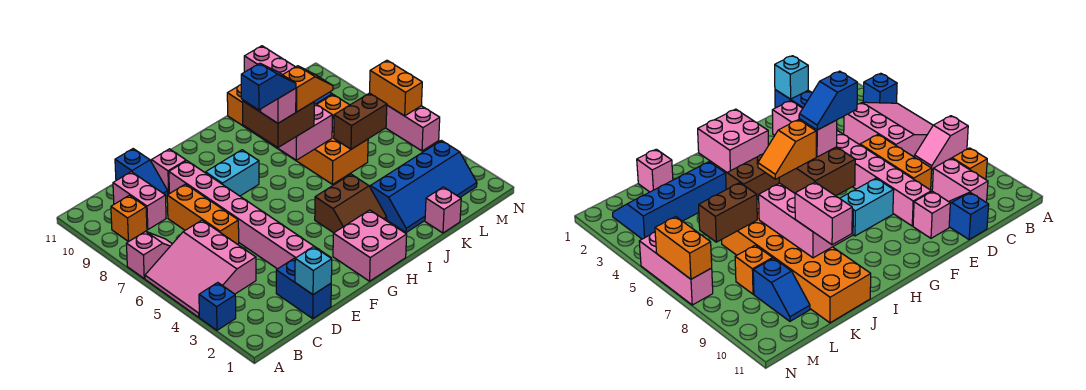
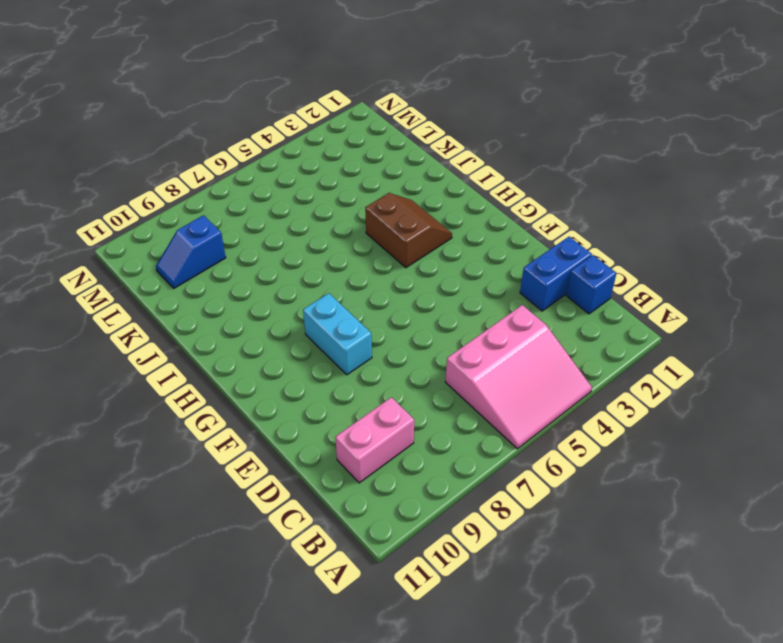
blue brick C1 level 1 -> blue brick A3 level 1
none -> pink slope A7:B7 level 1 top A
none -> orange brick B9 level 1
none -> orange brick D6:D8 level 1

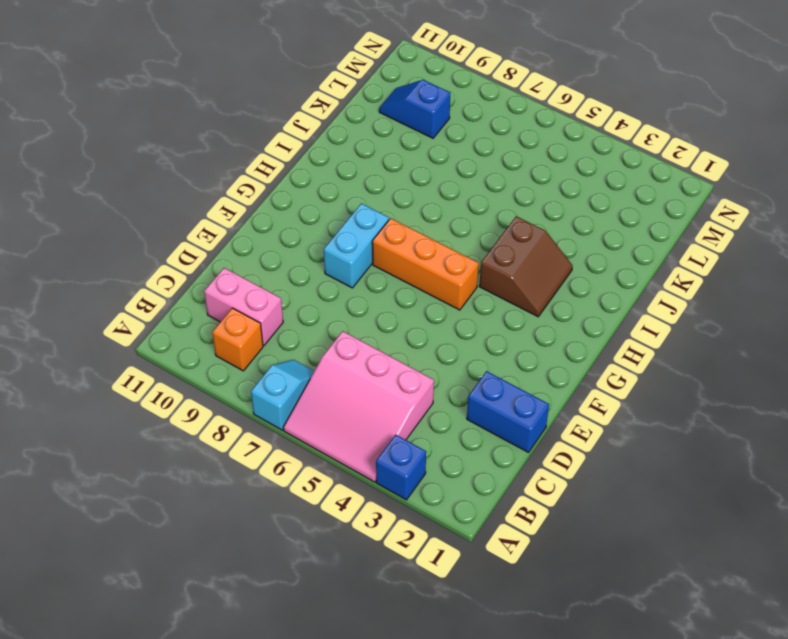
cyan slope A7:B7 level 1 top A -> pink slope A7:B7 level 1 top A
orange brick G5:G7 level 1 -> orange brick D6:D8 level 1
none -> blue slope D10:D11 level 1 top 11
none -> pink brick E2:E9 level 1
none -> pink brick E10 level 1

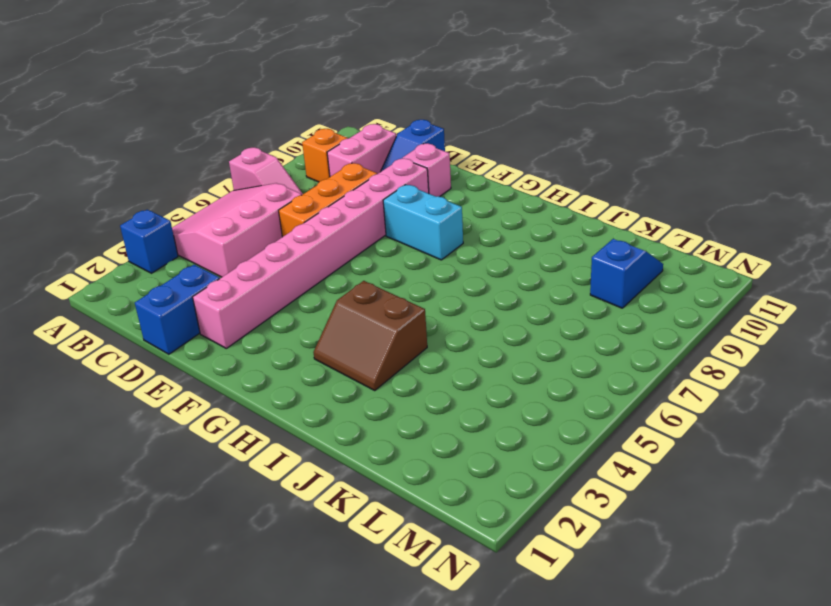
none -> pink brick G1:H2 level 1
none -> blue slope J2:M3 level 1 top 3
none -> orange brick J6:K11 level 1

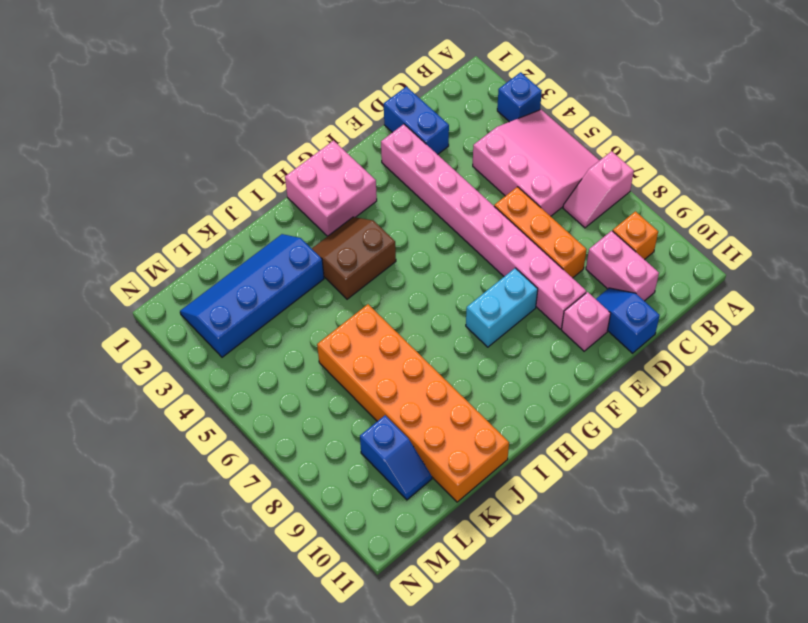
none -> pink brick K1 level 1
none -> orange brick L8 level 1
none -> pink brick N5:N7 level 1

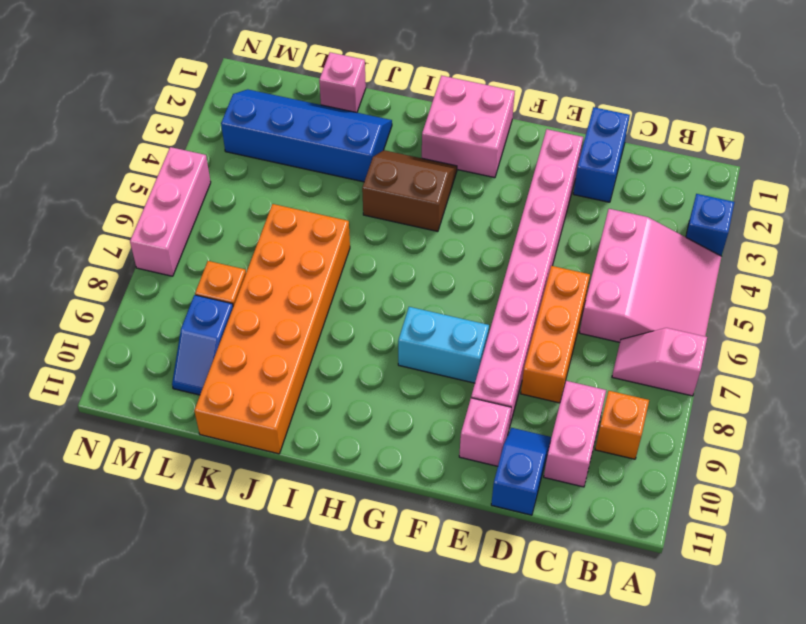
none -> cyan brick D1 level 2
none -> pink brick I7:J9 level 2
none -> brown brick K6:L6 level 2

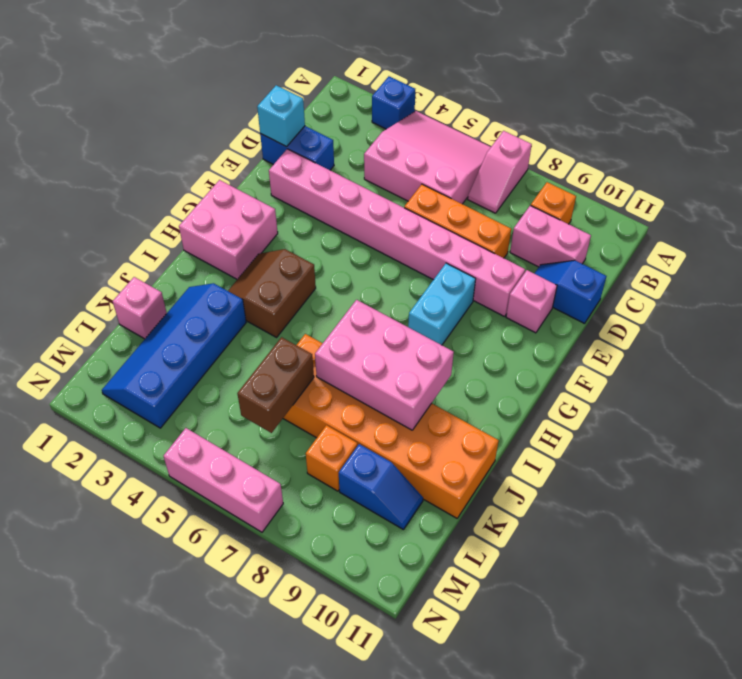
none -> orange brick N6:N7 level 2
none -> brown brick H7:I8 level 3
none -> pink brick J9:J10 level 3

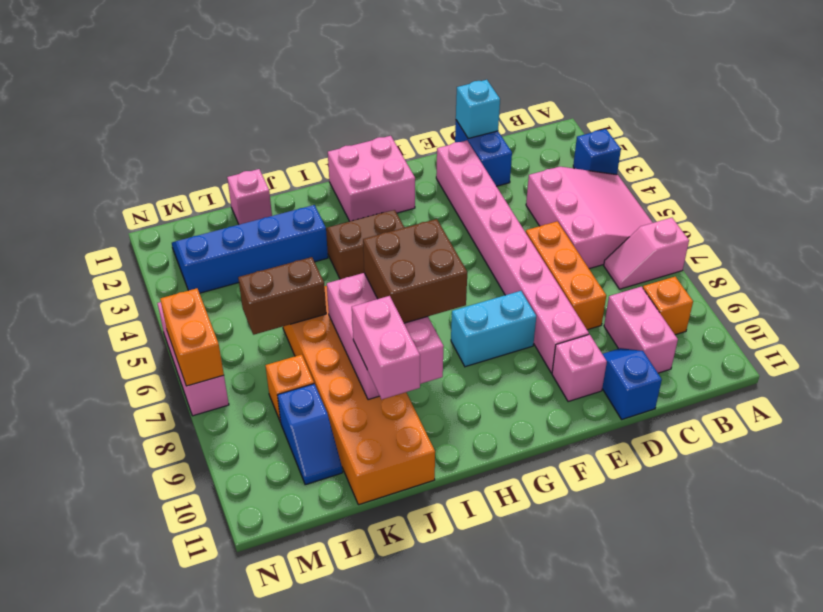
none -> pink brick H7 level 4
none -> orange slope I7:J7 level 4 top I
none -> blue slope G7:H7 level 5 top G

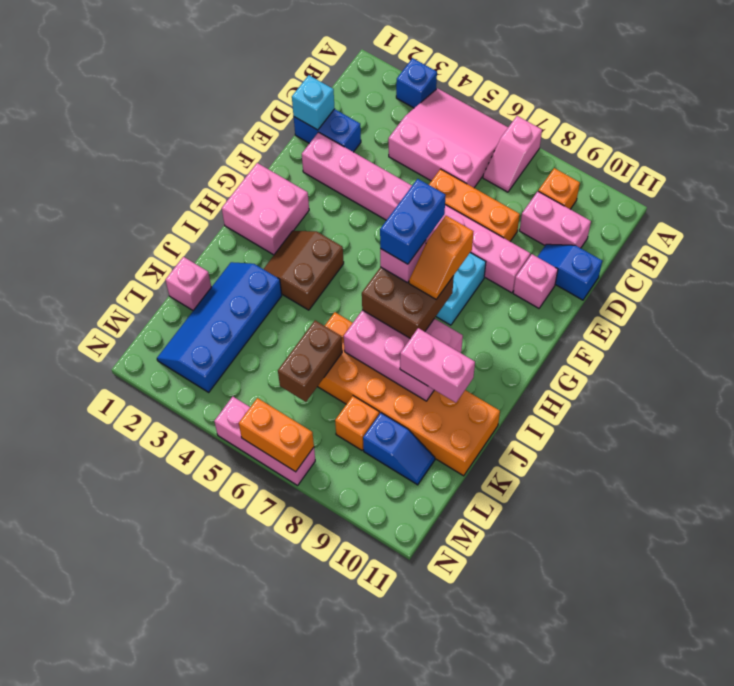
blue brick G7:H7 level 5 -> blue slope G7:H7 level 5 top G
orange slope G8:H8 level 4 top G -> orange slope I7:J7 level 4 top I

